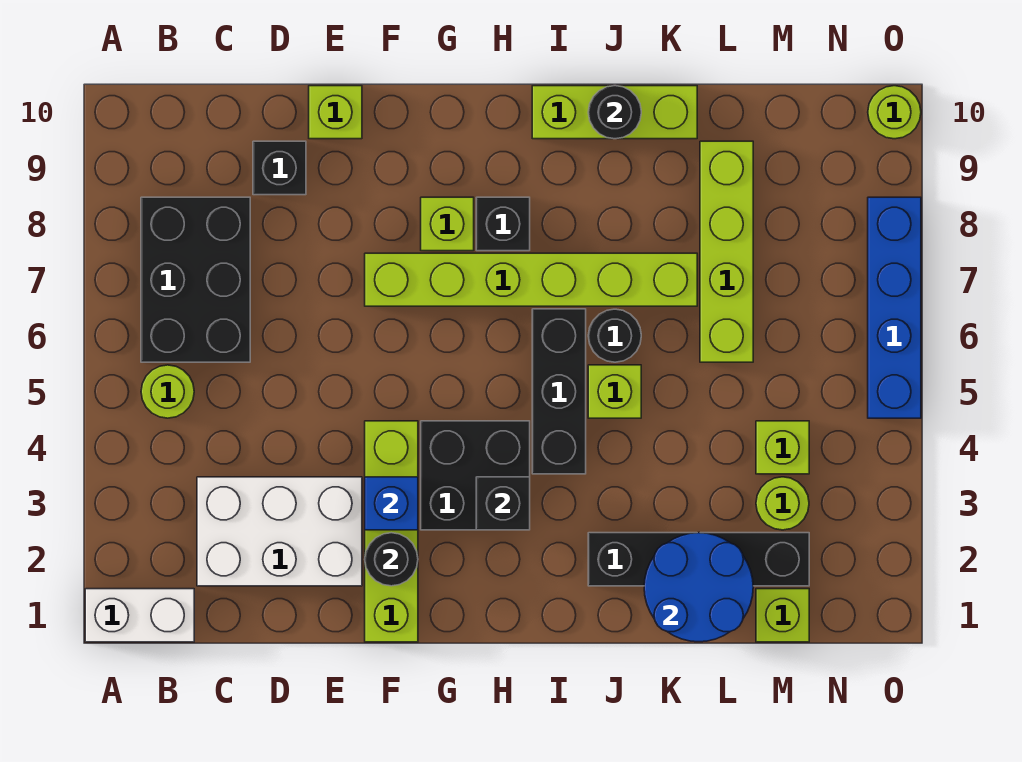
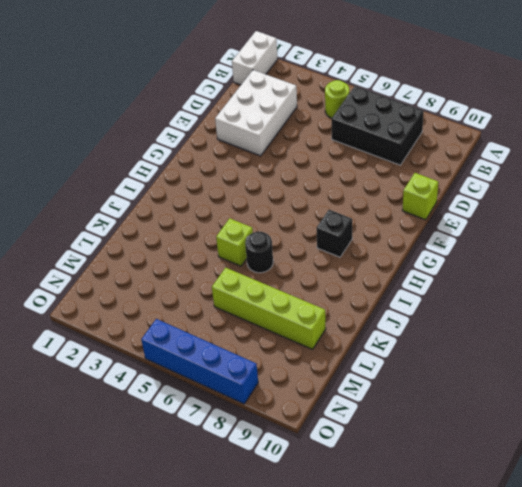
none -> black brick D9 level 1
none -> lime brick F1:F4 level 1
none -> lime brick F7:K7 level 1

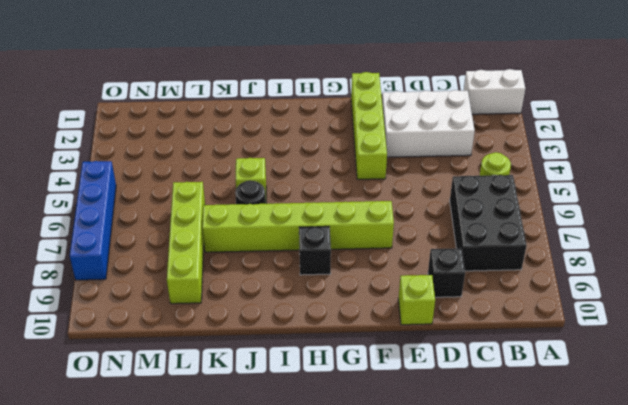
none -> black brick G3:H4 level 1
none -> lime brick G8 level 1
none -> black brick I4:I6 level 1

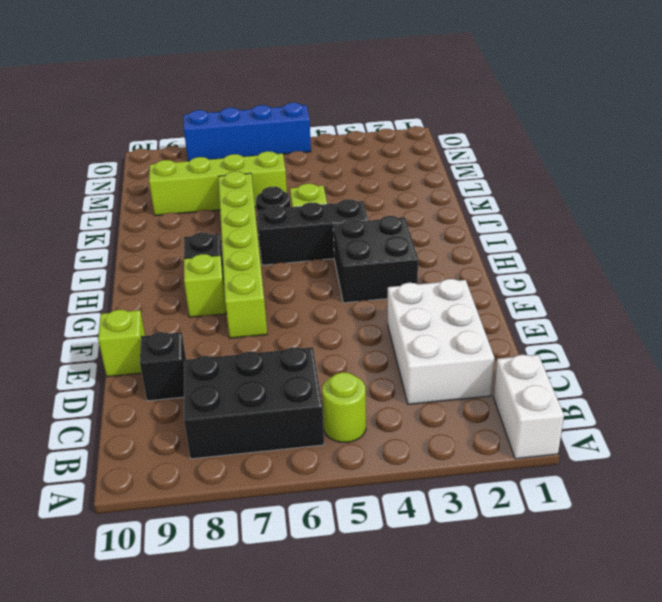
none -> lime brick F1:F4 level 1
none -> lime brick I10:K10 level 1
none -> black brick J2:M2 level 1

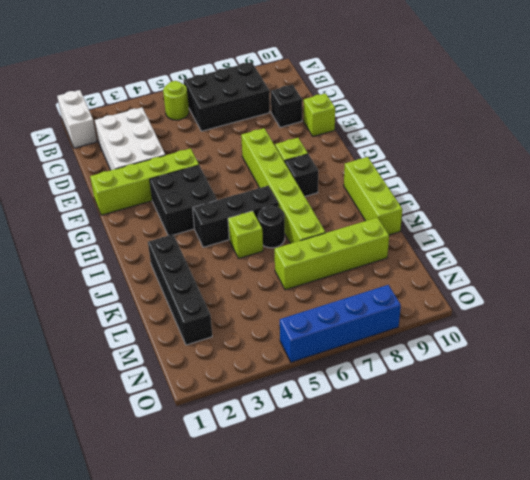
none -> lime brick M1 level 1
none -> lime round brick M3 level 1
none -> lime brick M4 level 1

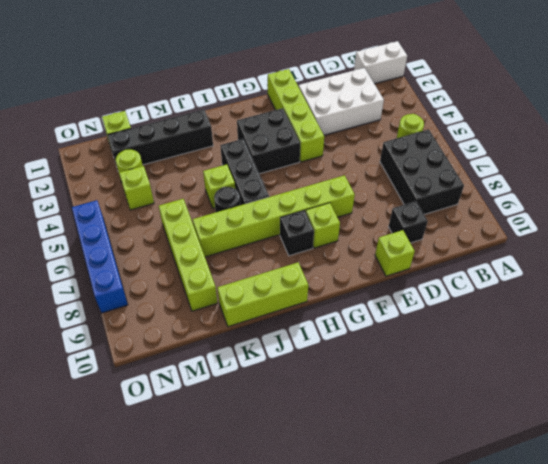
none -> lime round brick O10 level 1
none -> black round brick F2 level 2
none -> blue brick F3 level 2

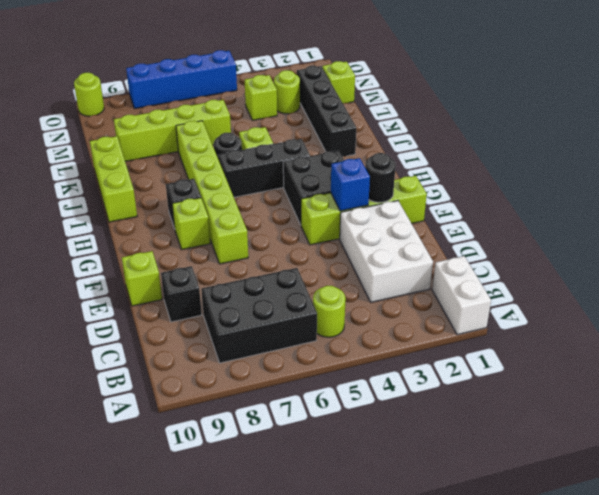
none -> black brick H3 level 2
none -> black round brick J10 level 2
none -> blue round brick K1:L2 level 2

